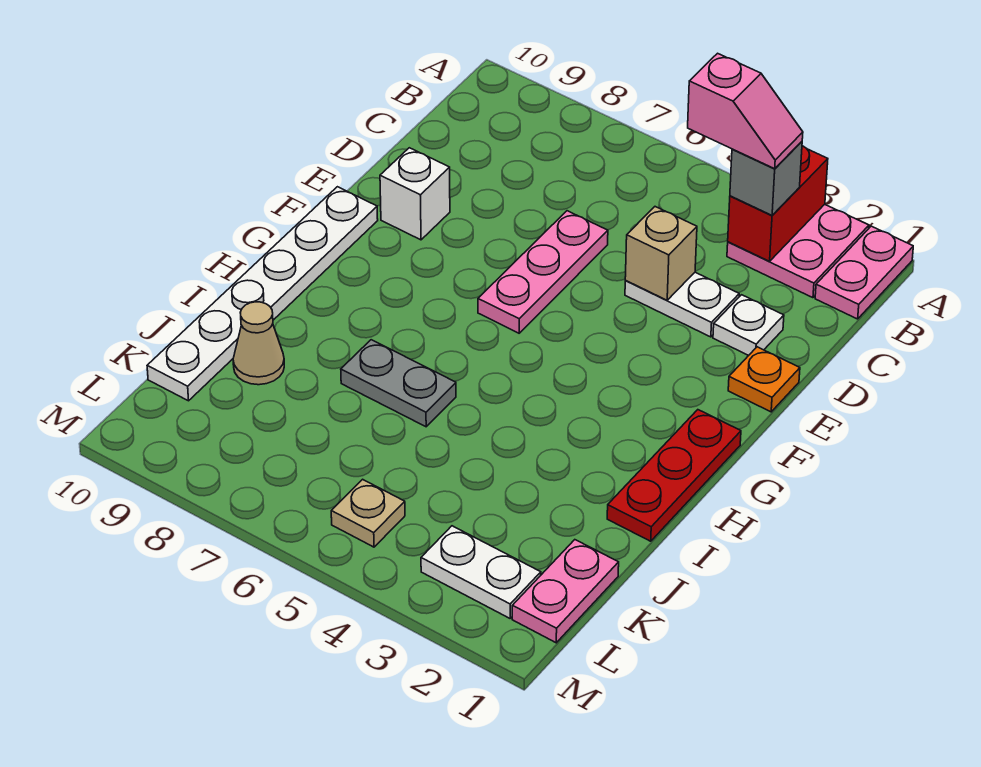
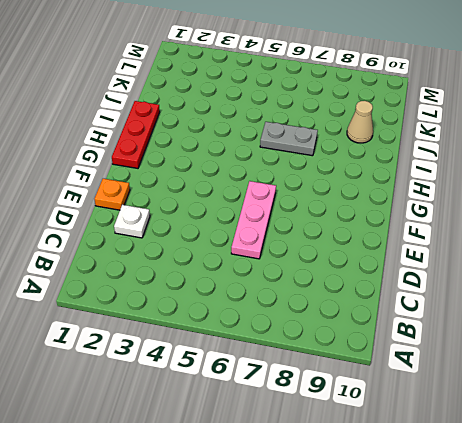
none -> pink plate A1:B1 level 1
none -> pink plate A2:B3 level 1
none -> white plate D3:D4 level 1

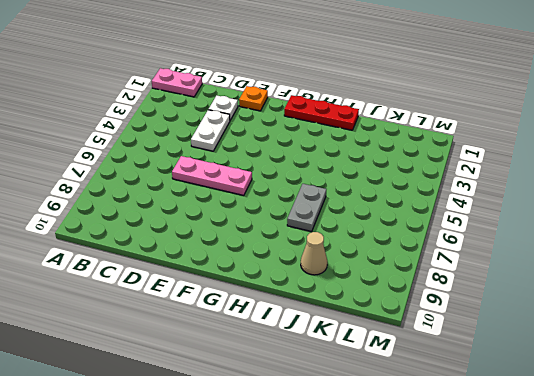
none -> pink plate A2:B3 level 1
none -> white brick E9 level 1
none -> white plate F10:K10 level 1

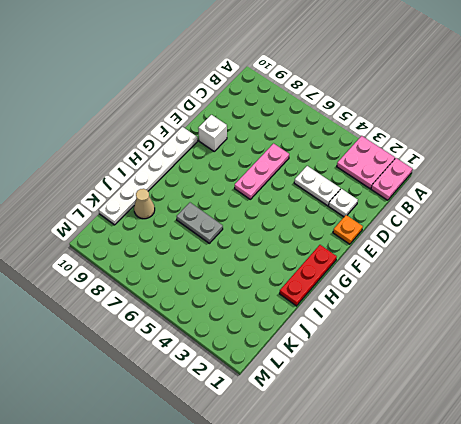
none -> pink plate K1:L1 level 1
none -> white plate L2:L3 level 1
none -> tan plate L5 level 1

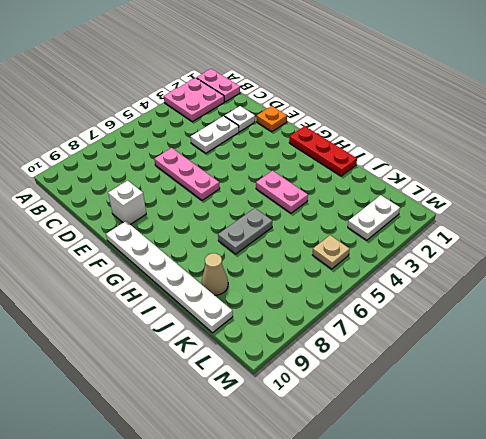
pink plate H4:I4 level 1 -> pink plate K1:L1 level 1
none -> red brick A3:B3 level 2
none -> tan brick D4 level 2
none -> grey brick B3 level 3

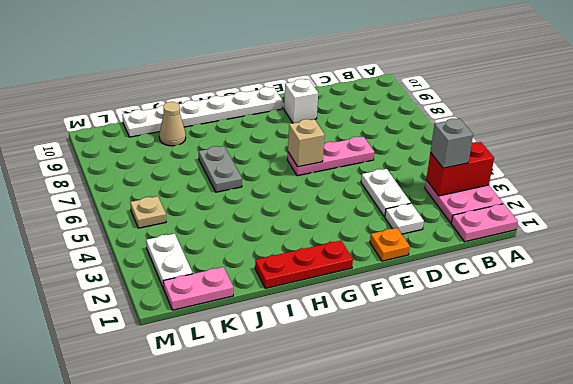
tan brick F6 level 2 -> tan brick D4 level 2
none -> pink slope B3:B4 level 4 top 4

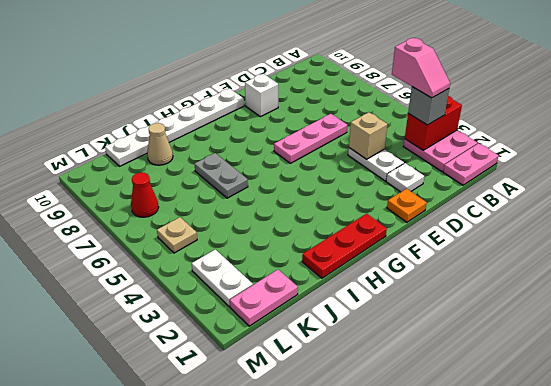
red cone L7 level 1 -> none

